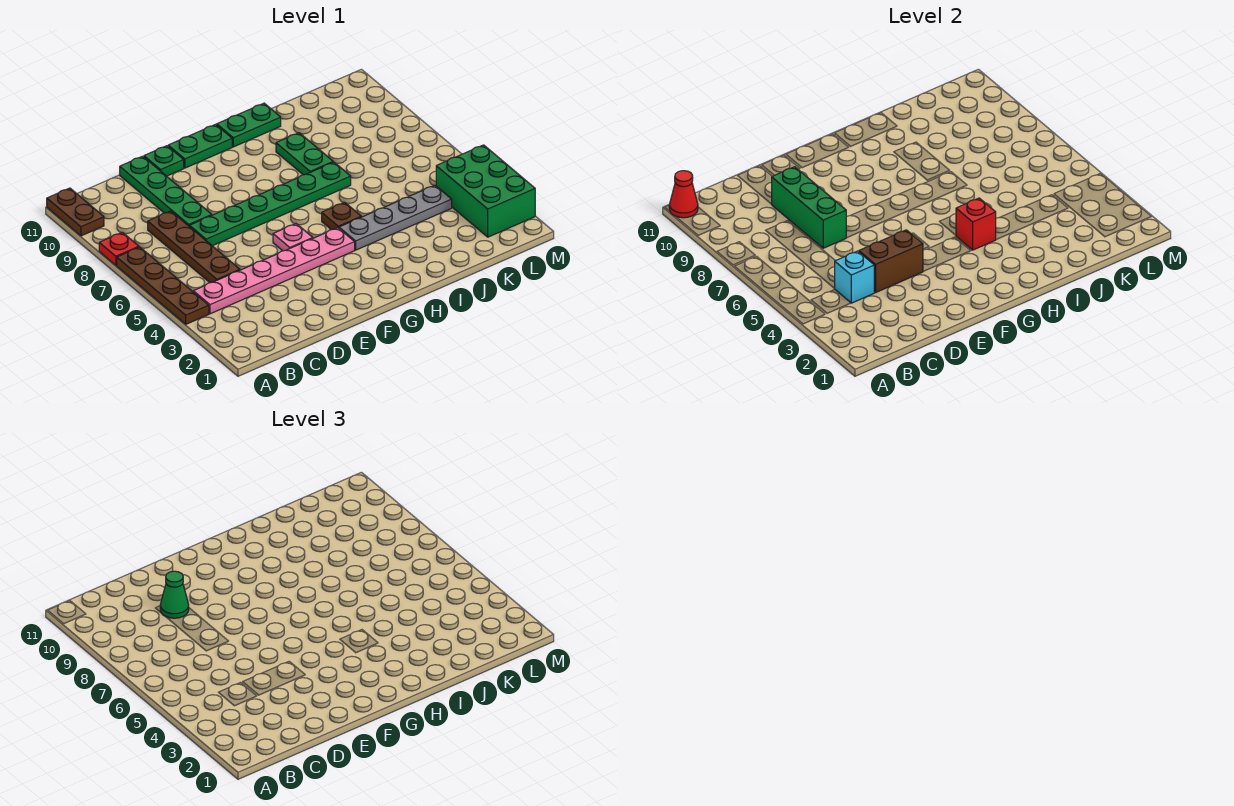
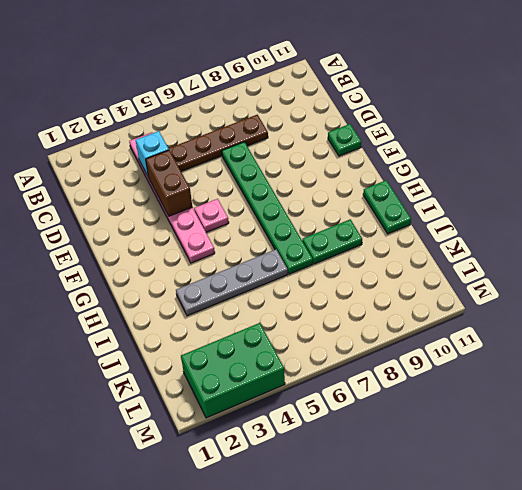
grey plate I3:I6 level 1 -> grey plate H4:K4 level 1
none -> brown plate A4:A7 level 1
none -> red plate A8 level 1
none -> brown plate A10:A11 level 1

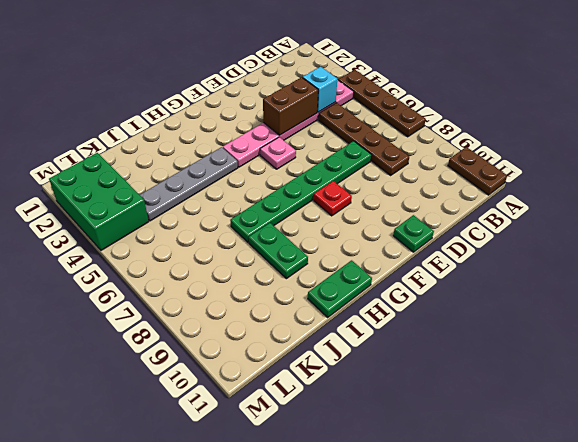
red plate F8 level 1 -> red plate A8 level 1
none -> green plate D8:D11 level 1
none -> green plate F11:G11 level 1
none -> brown plate H5 level 1

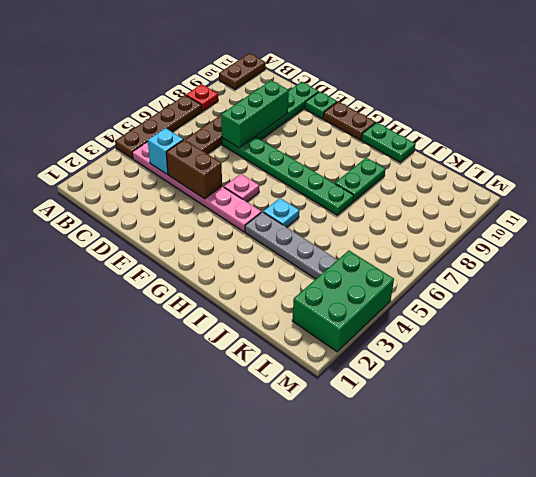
brown plate F11:G11 level 1 -> green plate F11:G11 level 1
cyan plate H5 level 1 -> brown plate H5 level 1
none -> red cone A11 level 2
none -> red brick H4 level 2
none -> green cone D9 level 3

